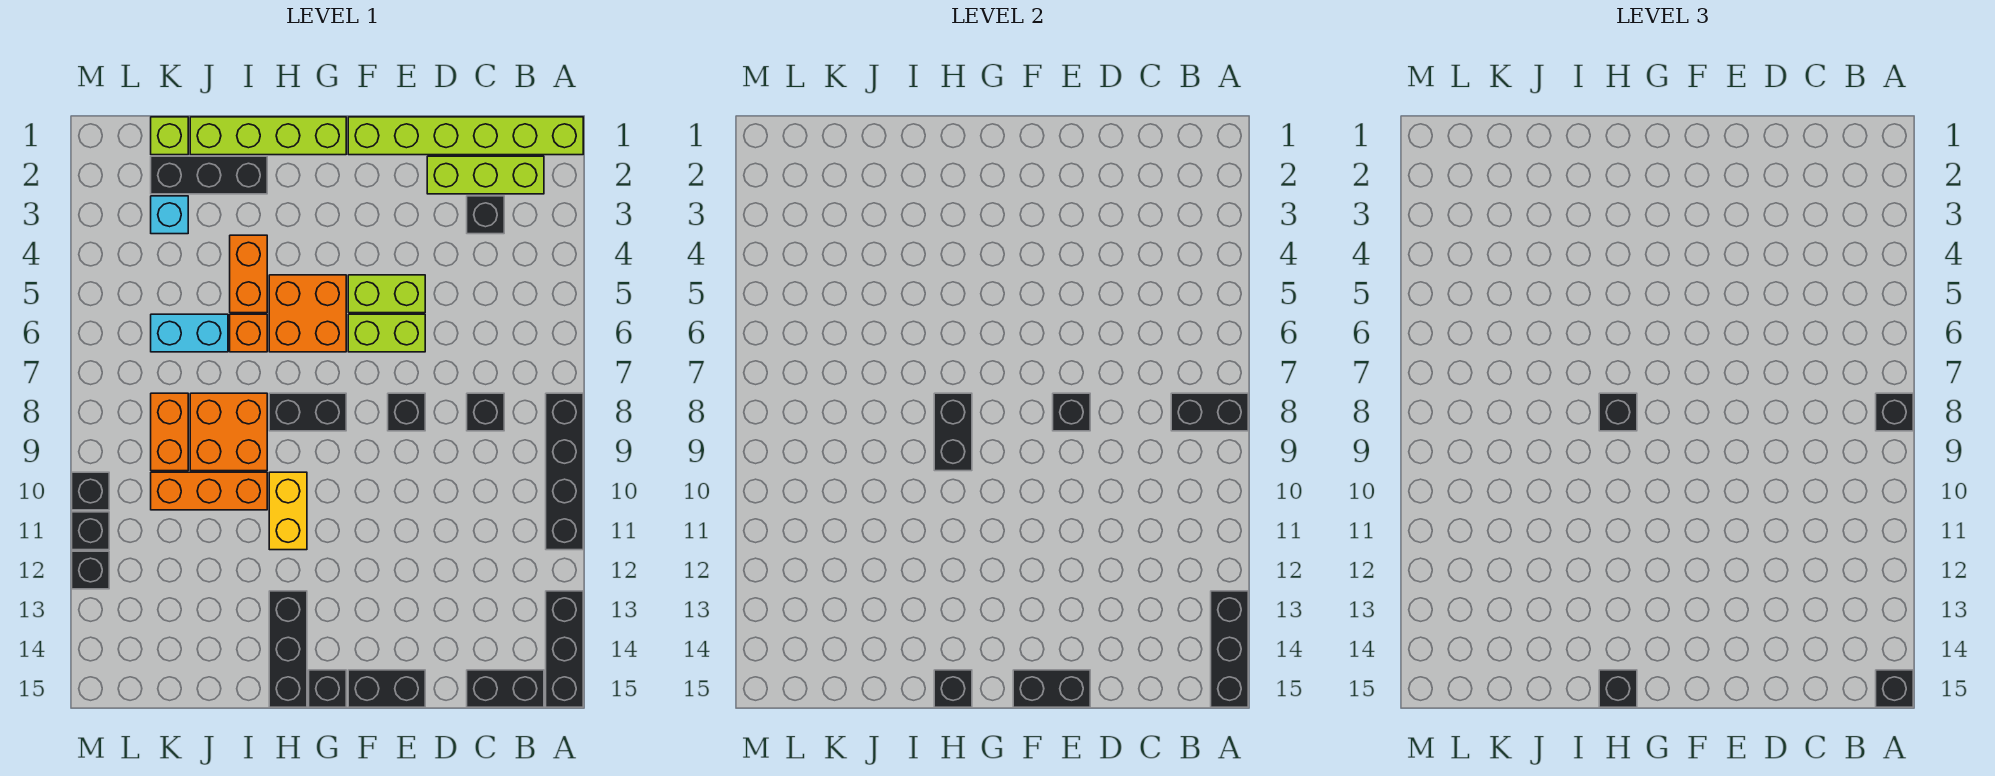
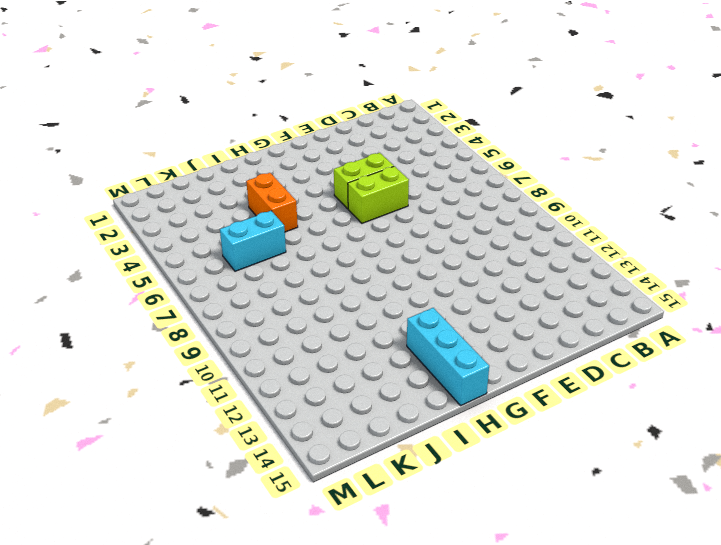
cyan brick H13:H15 level 1 -> black brick H13:H15 level 1
none -> lime brick A1:F1 level 1
none -> black brick A8:A11 level 1
none -> black brick A13:A15 level 1
none -> lime brick B2:D2 level 1

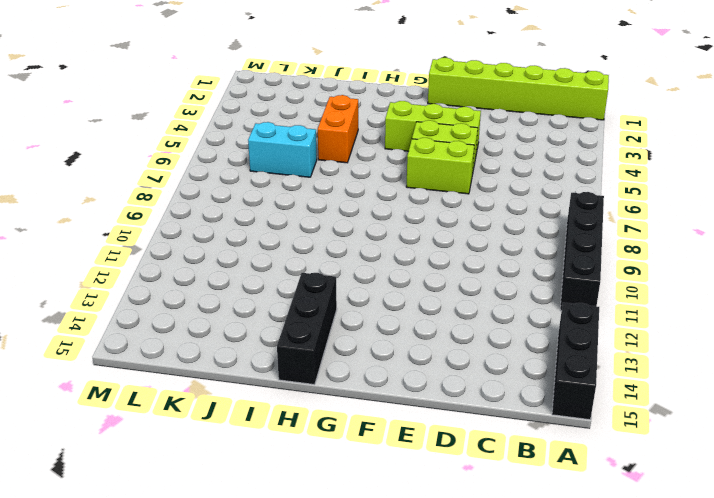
lime brick E4:G4 level 1 -> lime brick B2:D2 level 1
none -> black brick B15:C15 level 1
none -> black brick C3 level 1
none -> black brick C8 level 1
none -> black brick E8 level 1

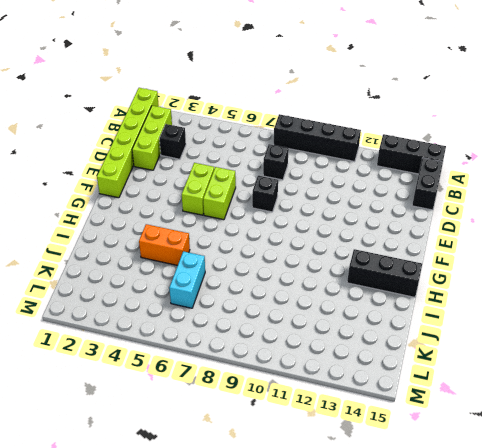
none -> black brick E15:F15 level 1
none -> lime brick G1:J1 level 1
none -> orange brick G5:H6 level 1
none -> black brick G8:H8 level 1

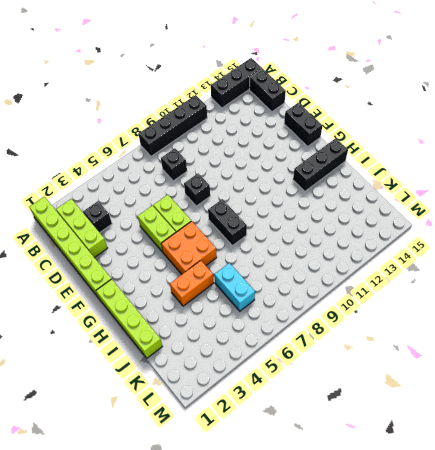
none -> black brick G15 level 1
none -> yellow brick H10:H11 level 1
none -> black brick I2:K2 level 1
none -> orange brick I6 level 1

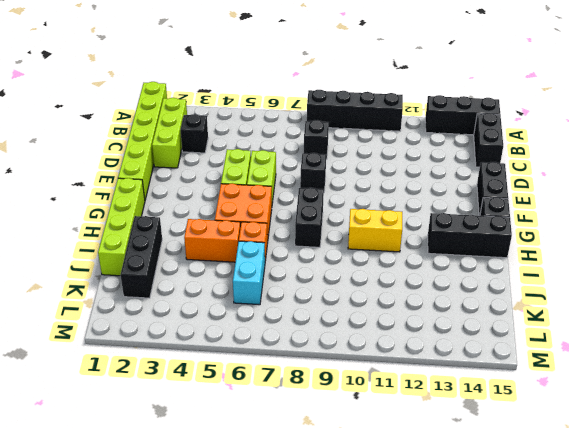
none -> orange brick I8:J9 level 1
none -> orange brick I10:K10 level 1
none -> lime brick K1 level 1
none -> cyan brick K3 level 1

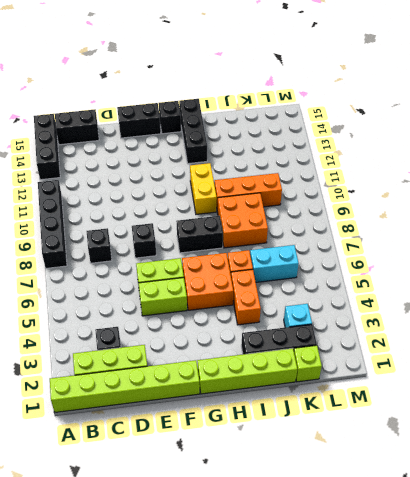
none -> orange brick K8:K9 level 1
none -> black brick M10 level 1
none -> black brick M11 level 1
none -> black brick M12 level 1

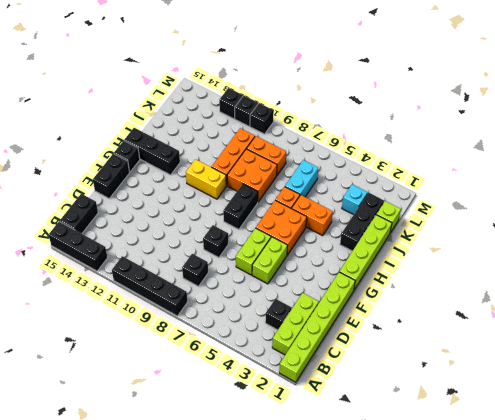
none -> black brick A8:B8 level 2
none -> black brick A13:A15 level 2
none -> black brick E8 level 2
none -> black brick E15:F15 level 2

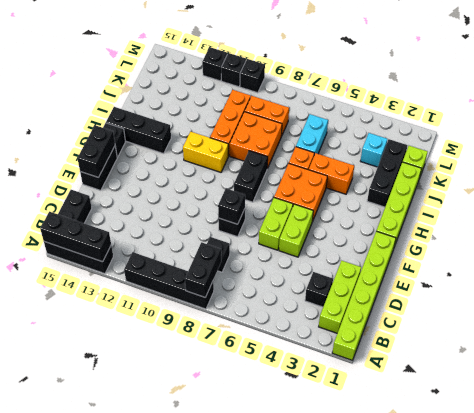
none -> black brick H8:H9 level 2
none -> black brick H15 level 2
none -> black brick A8 level 3
none -> black brick A15 level 3

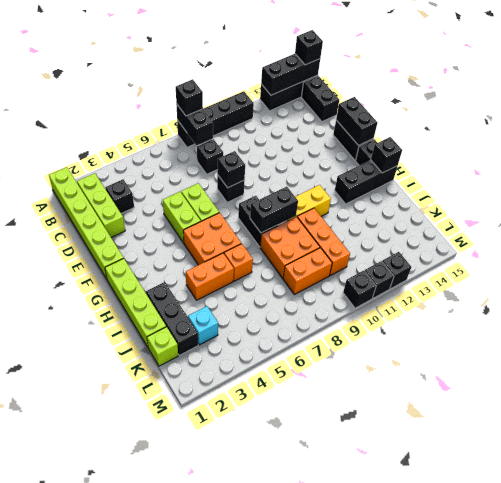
none -> cyan brick J6:K6 level 1
none -> black brick H8 level 3
none -> black brick H15 level 3

